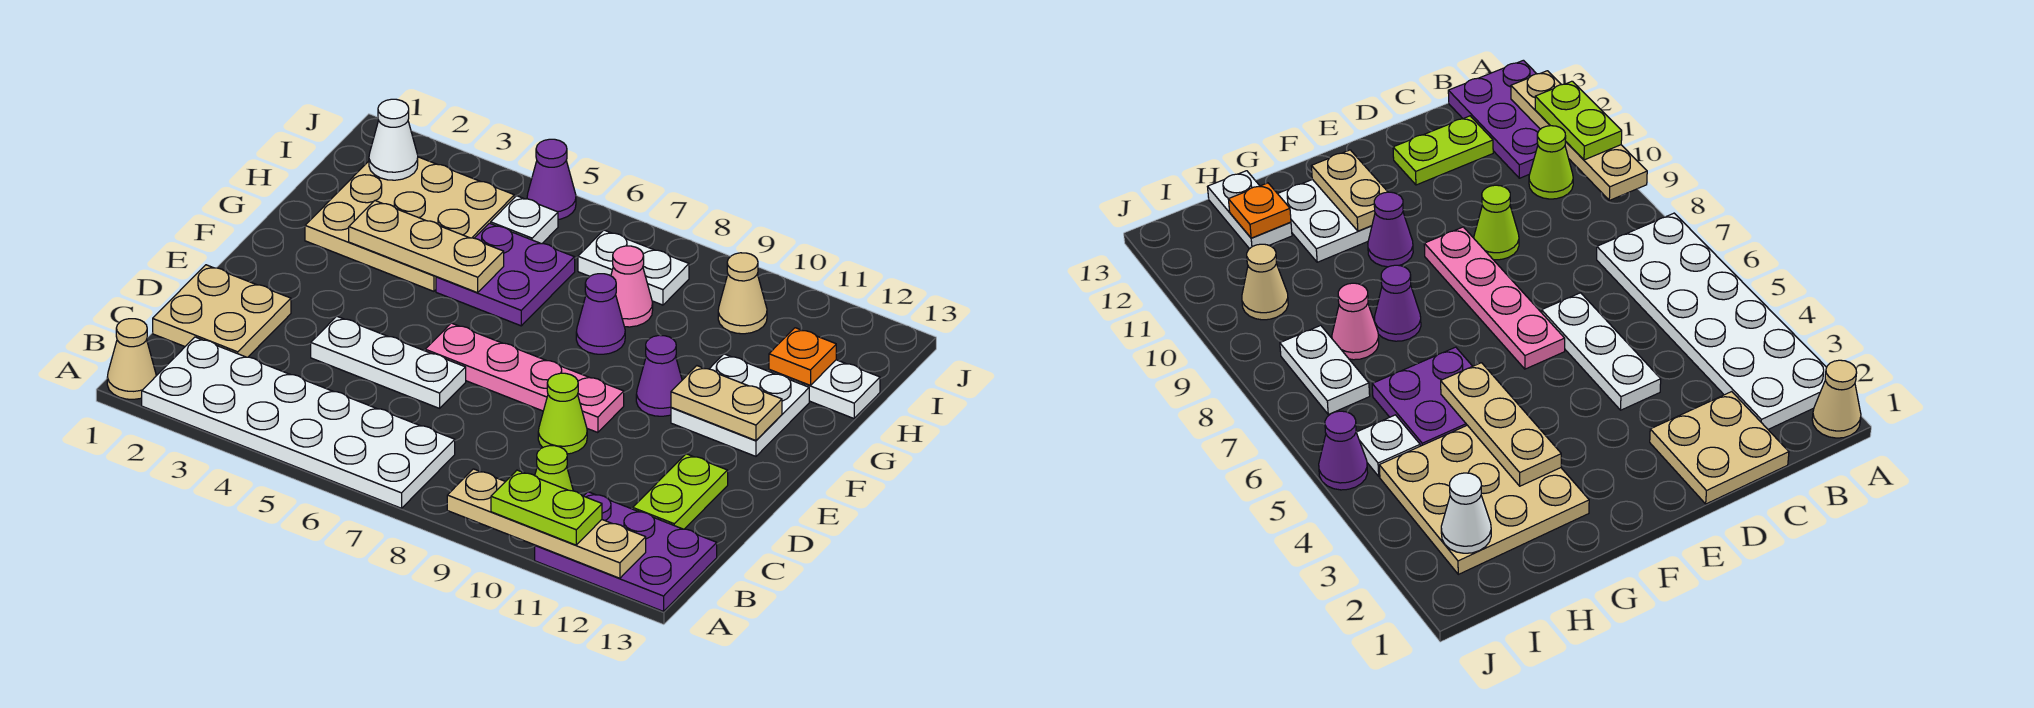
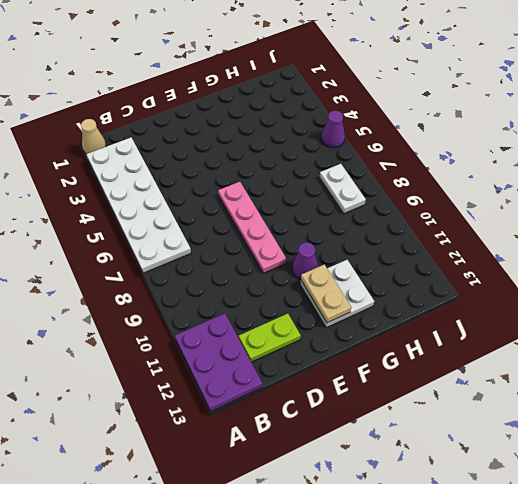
none -> lime cone B10 level 1
none -> tan plate C1:D2 level 1
none -> white plate D4:D6 level 1

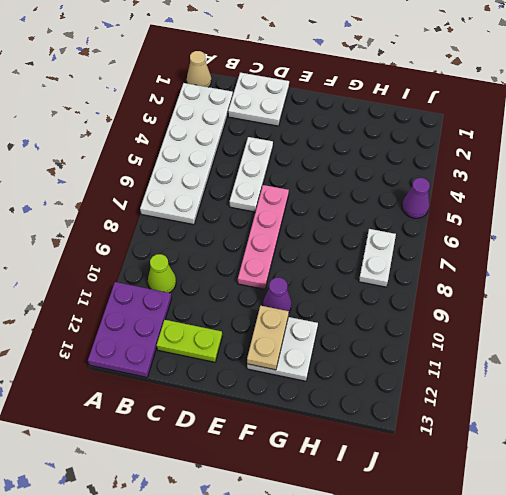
white plate C1:D2 level 1 -> tan plate C1:D2 level 1
none -> lime cone D9 level 1
none -> tan plate G2:I4 level 1
none -> purple plate G5:H6 level 1

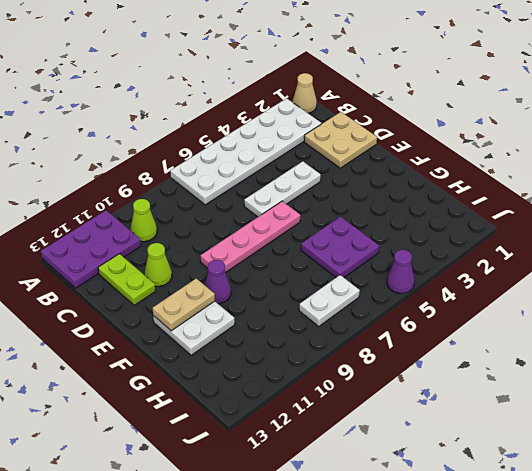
lime cone D11 level 1 -> lime cone D9 level 1
none -> tan plate G2:I4 level 1
none -> purple cone G8 level 1
none -> pink cone H8 level 1

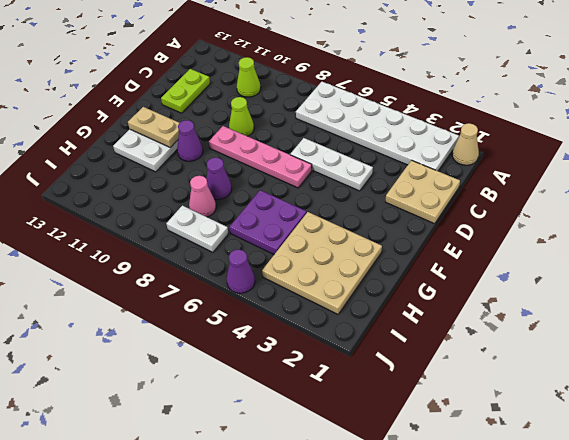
none -> purple plate A11:B13 level 1
none -> white plate H12:H13 level 1
none -> white plate I5 level 1

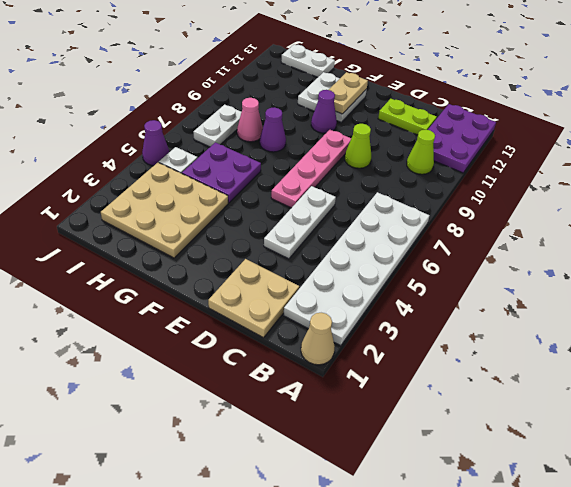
white plate H13:I13 level 1 -> white plate H12:H13 level 1
none -> tan cone I10 level 1
none -> tan plate A9:A12 level 2
none -> tan plate G3:G5 level 2

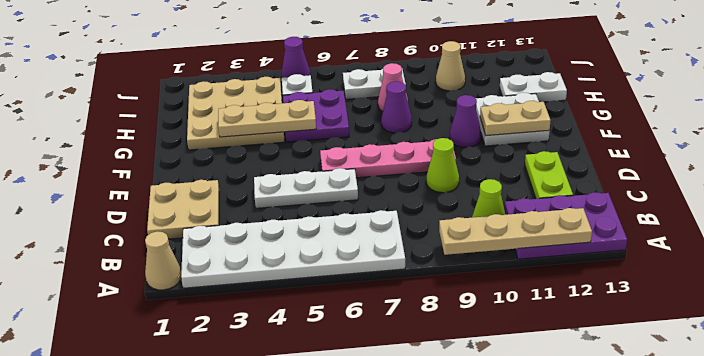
none -> orange plate H12 level 2
none -> white cone I2 level 2
none -> lime plate A10:A11 level 3

